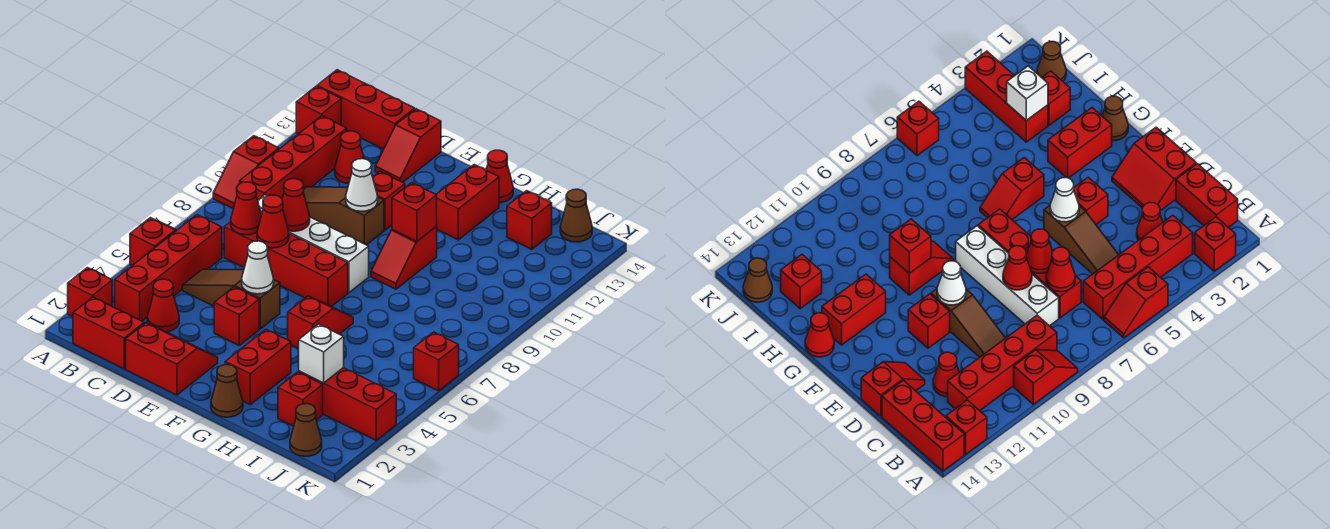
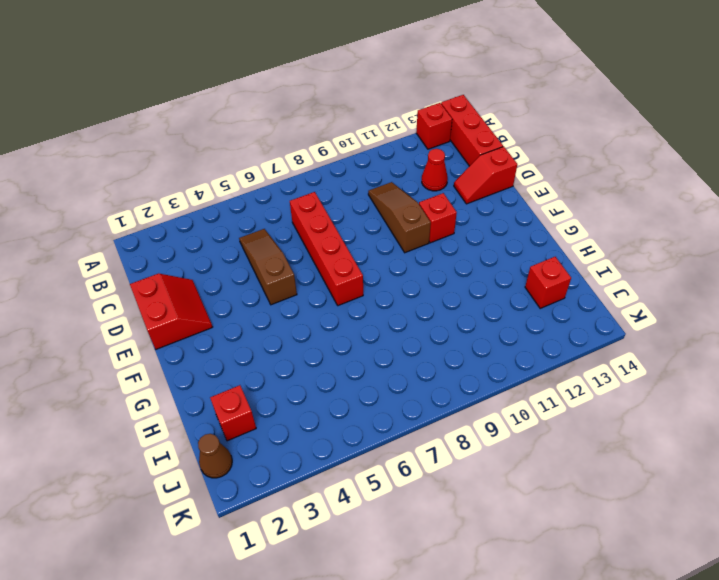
none -> red brick A2 level 1
none -> red slope A5:A6 level 1 top 5
none -> red slope A9:A10 level 1 top 10
none -> red brick B1:C1 level 1

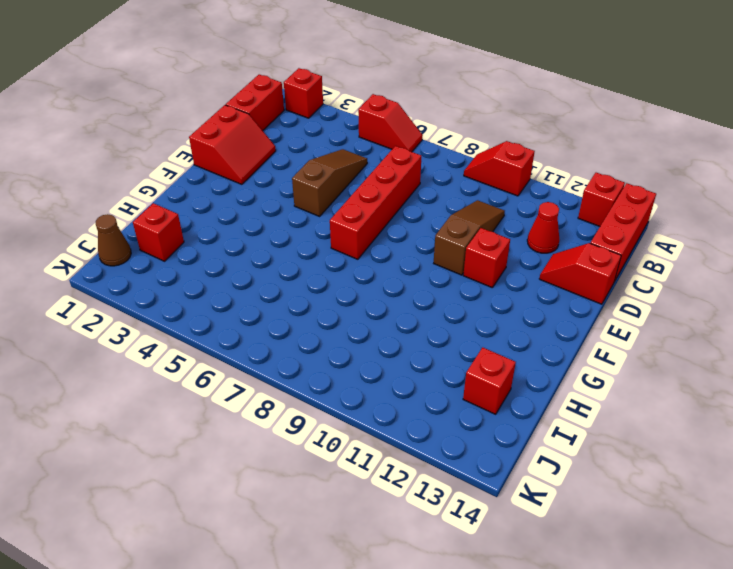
none -> red brick B3:B6 level 1
none -> red brick B9:B12 level 1
none -> red cone C3 level 1
none -> white brick C8:F8 level 1

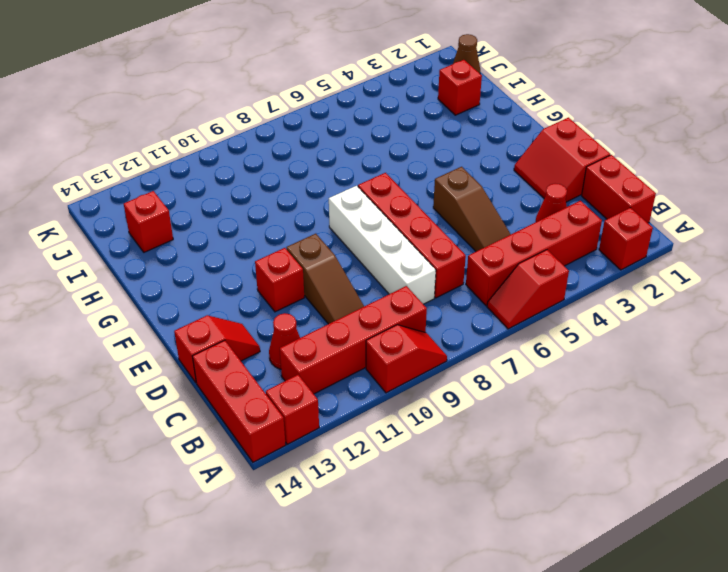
none -> red brick E4 level 1
none -> brown cone G1 level 1
none -> red brick G2:G3 level 1
none -> red slope G5:G6 level 1 top 5

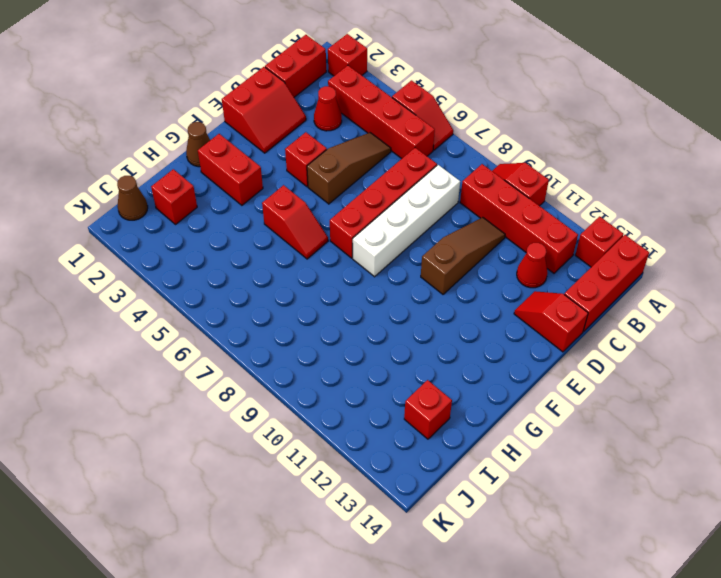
none -> red brick E11 level 1
none -> red slope G9:G10 level 1 top 10
none -> red brick G12:G13 level 1
none -> red cone G14 level 1

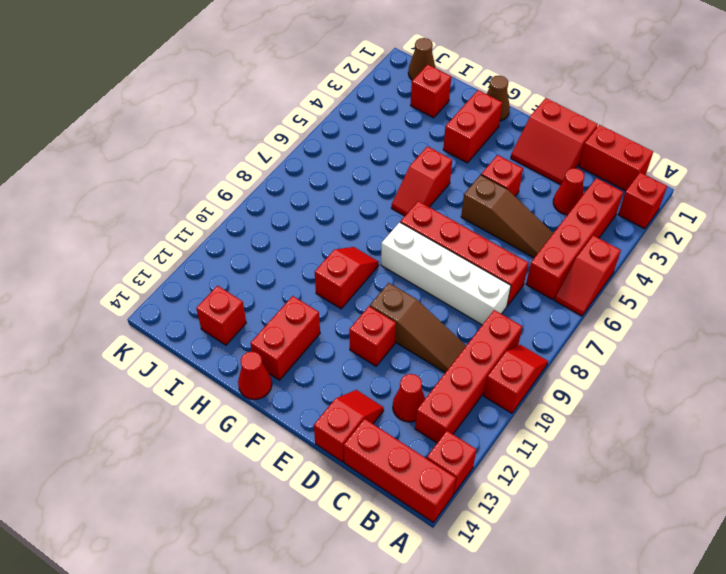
none -> red brick I3:K3 level 1
none -> brown cone J14 level 1
none -> red brick K6 level 1
none -> red cone C7 level 2

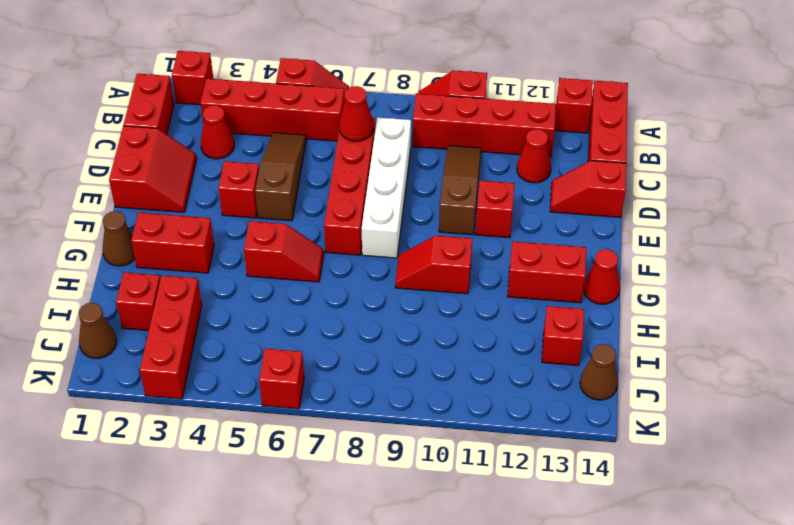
none -> red cone D7 level 2
none -> red cone D8 level 2
none -> white cone E5 level 2
none -> white cone E10 level 2

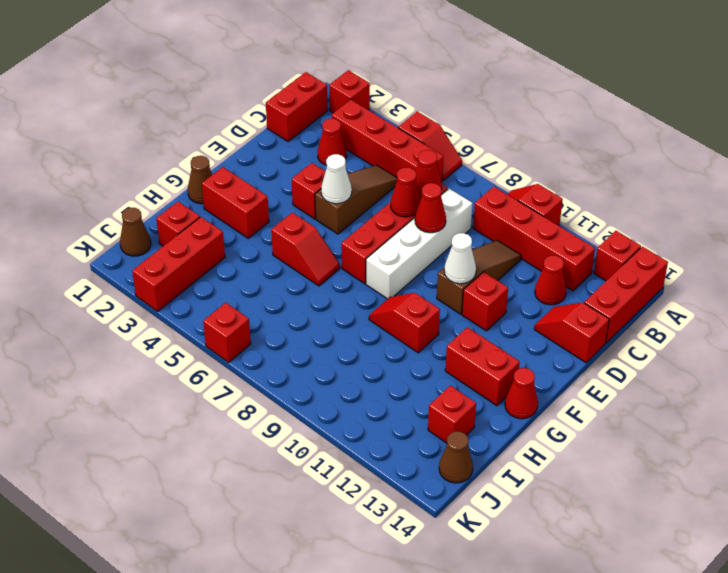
none -> red slope D1:E2 level 1 top 1
none -> red brick G10 level 2
none -> white brick I3 level 2

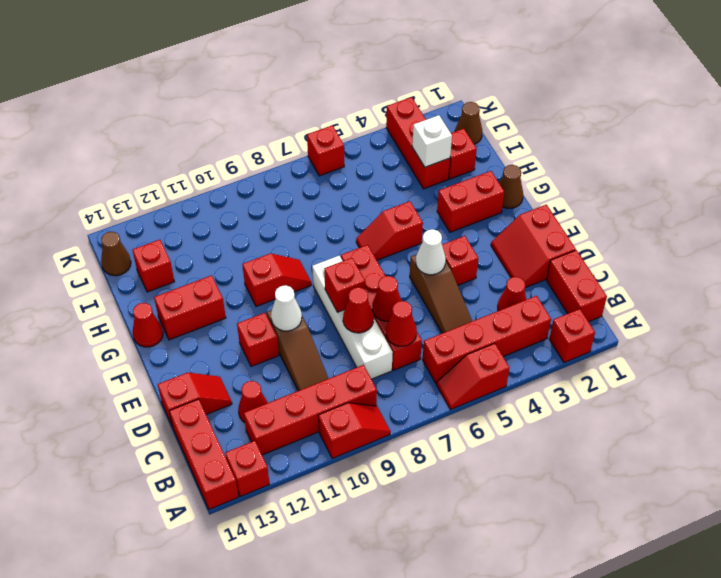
red brick E8 level 2 -> red brick G10 level 2

